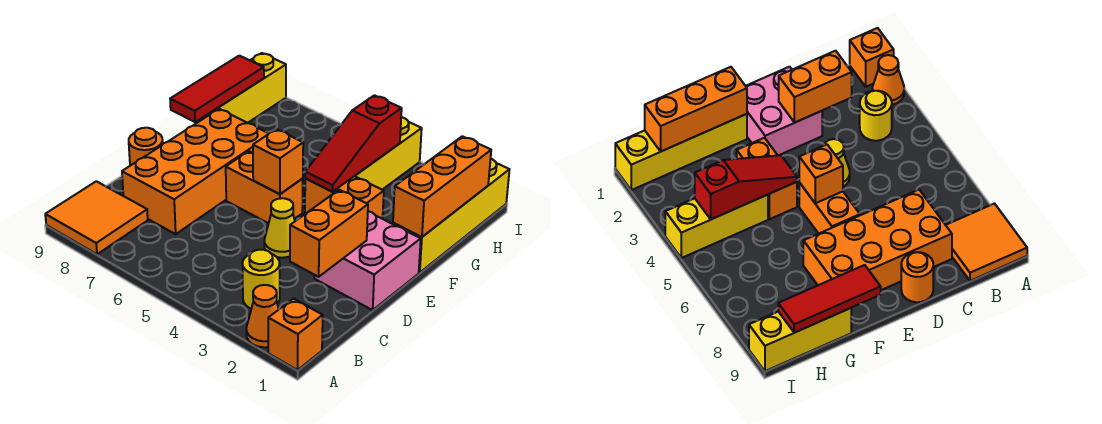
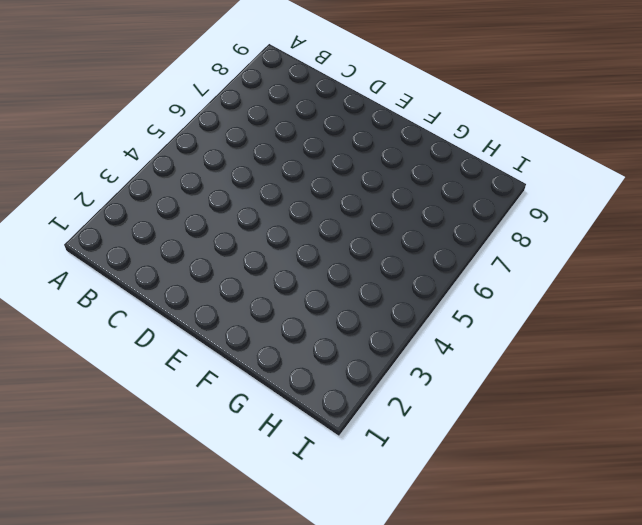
none -> orange brick A1 level 1
none -> orange cone A2 level 1
none -> orange tile A8:B9 level 1

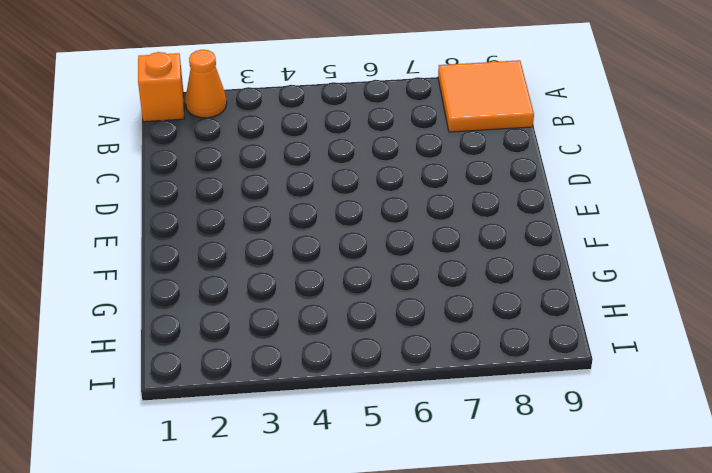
none -> yellow round brick B3 level 1
none -> orange brick C7:F8 level 1
none -> pink brick D1:E2 level 1

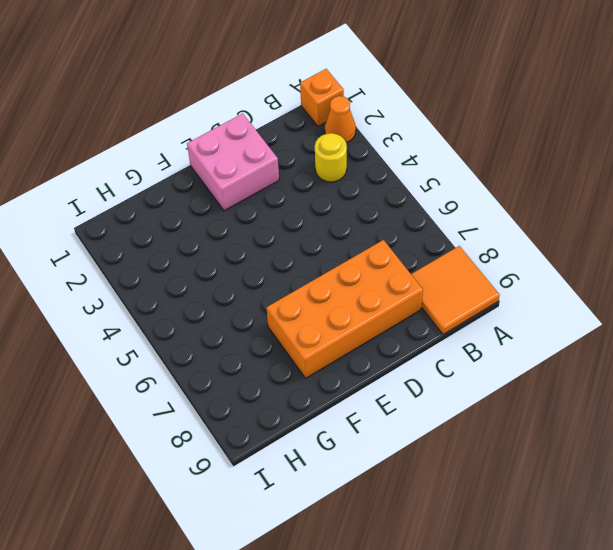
none -> yellow cone D4 level 1
none -> orange round brick D9 level 1
none -> orange brick E5:E6 level 1

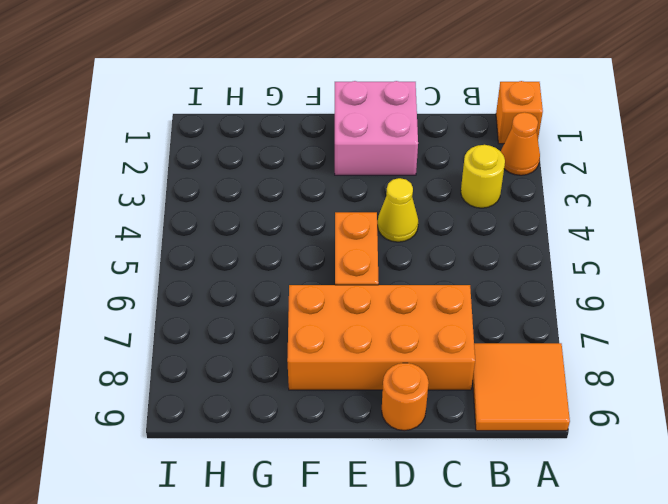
none -> yellow brick F1:I1 level 1
none -> orange brick F3:F4 level 1
none -> yellow brick G4:I4 level 1

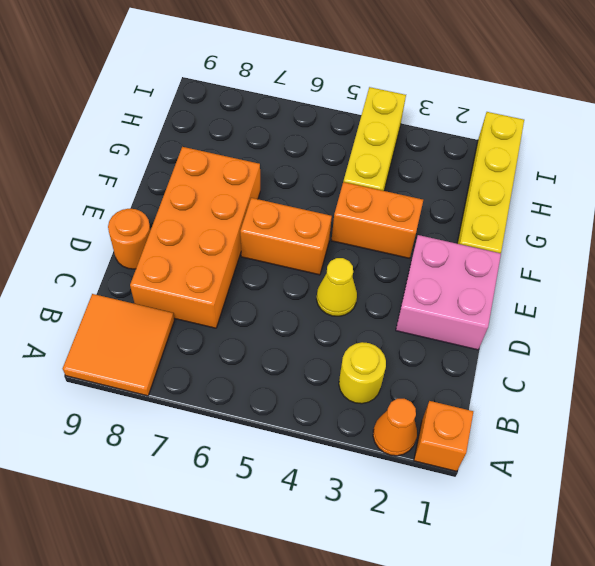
none -> yellow brick G9:I9 level 1
none -> orange brick C2:D2 level 2
none -> orange brick E5 level 2

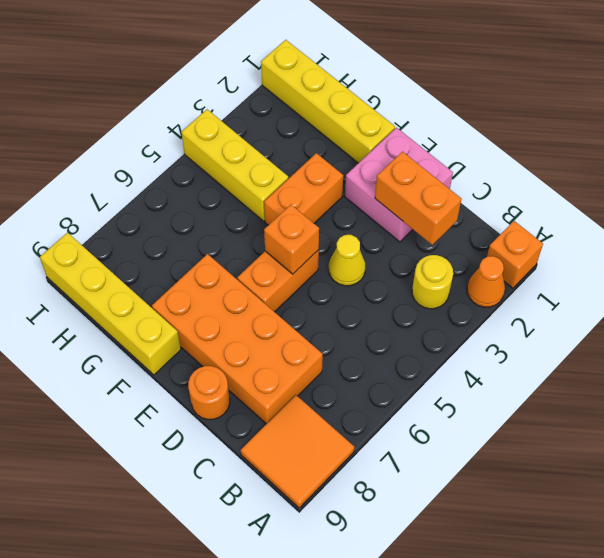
yellow brick F9:I9 level 1 -> yellow brick G9:I9 level 1
none -> orange brick F1:H1 level 2
none -> red slope F4:H4 level 2 top H
none -> red tile F9:H9 level 2

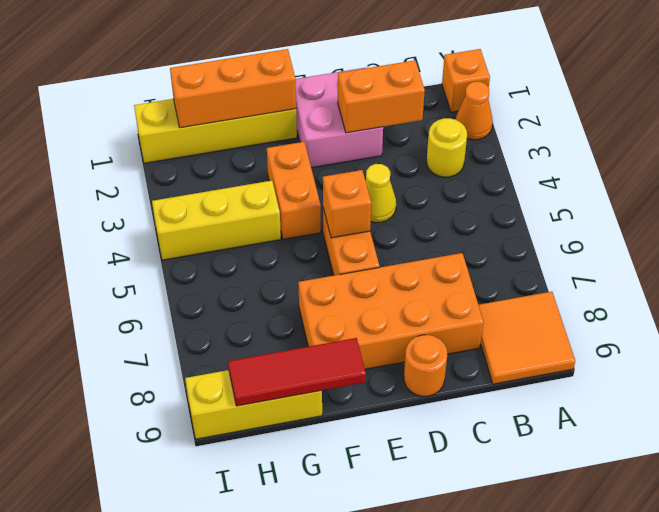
none -> red slope F4:H4 level 2 top H

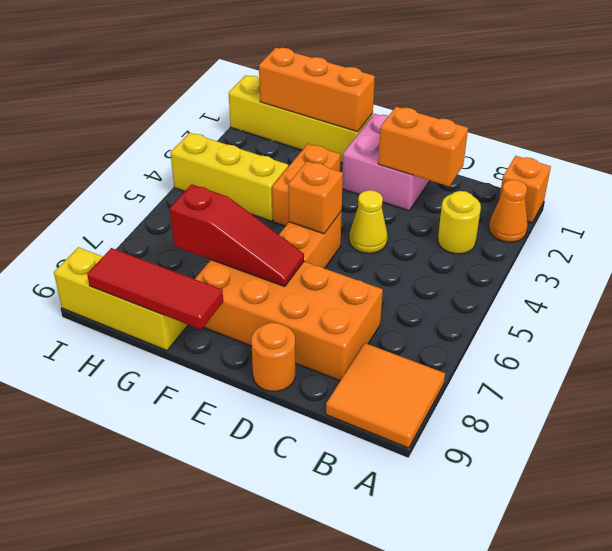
red slope E7:G7 level 2 top G -> red slope F4:H4 level 2 top H

